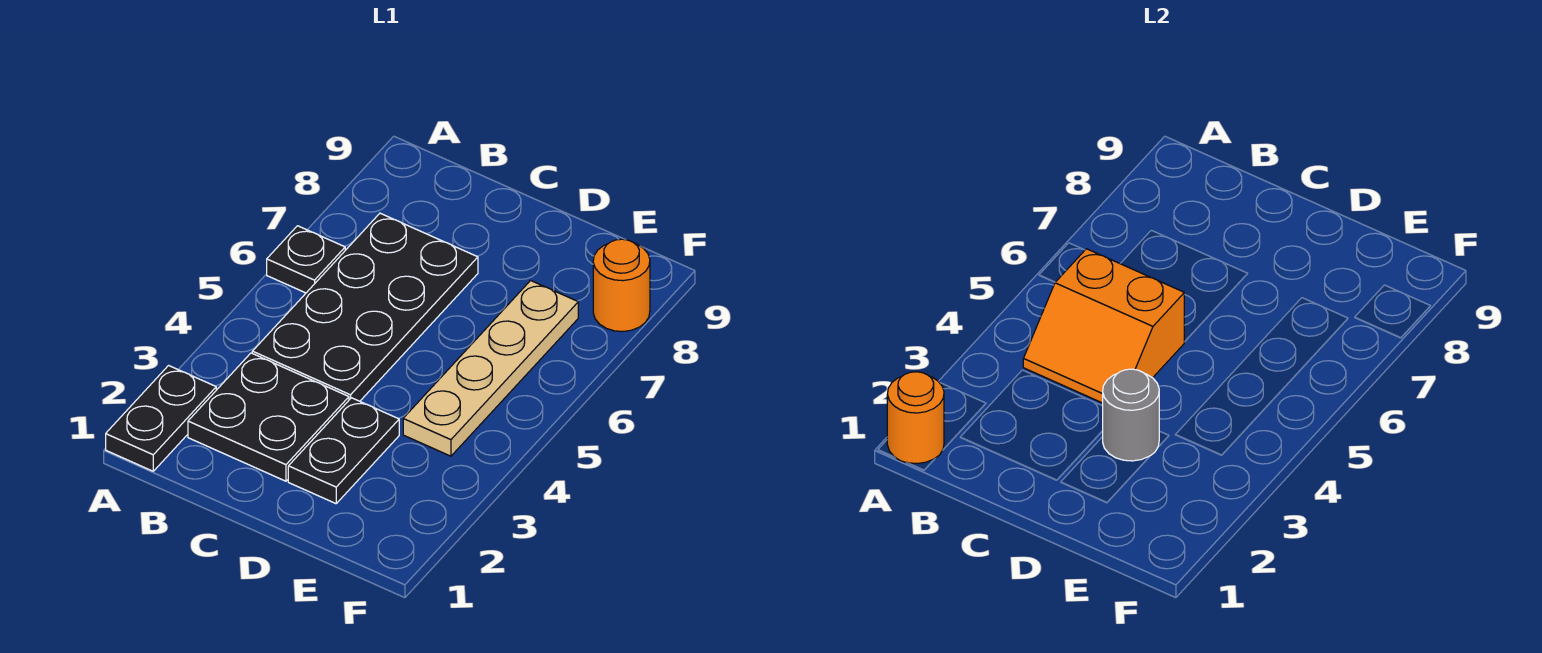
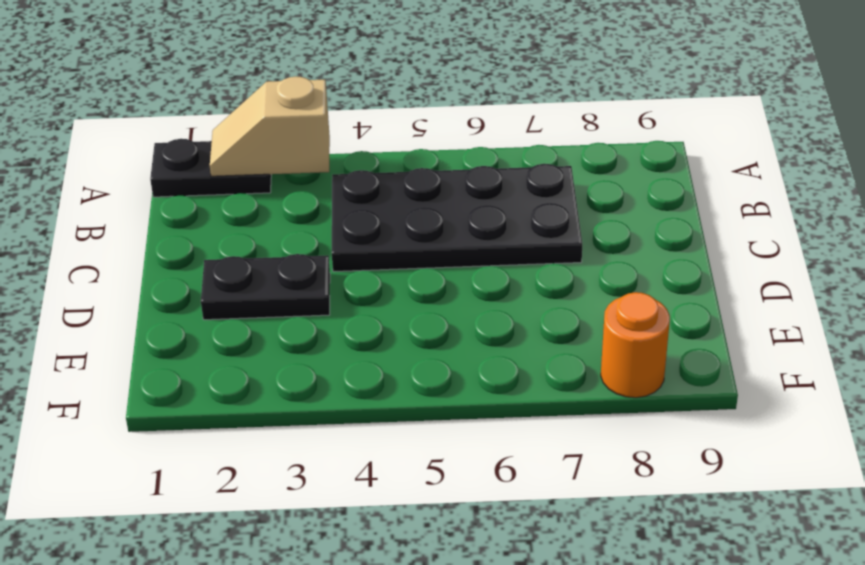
tan slope A2:A3 level 2 top 3 -> none
none -> black plate A6 level 1
none -> black plate B2:C3 level 1

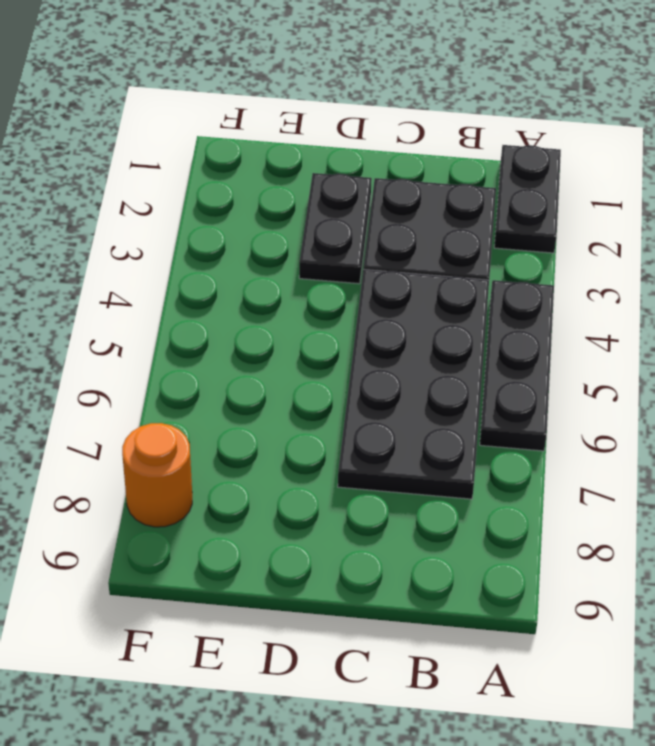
black plate A4:A6 level 1 -> black plate A6 level 1
none -> tan plate E4:E7 level 1
none -> orange round brick A1 level 2

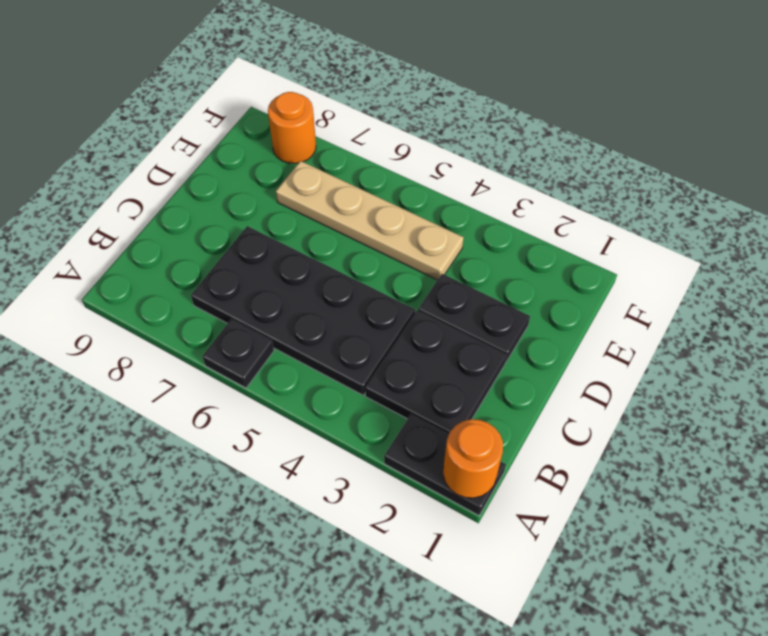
none -> orange slope B4:C5 level 2 top 5
none -> grey round brick D3 level 2

